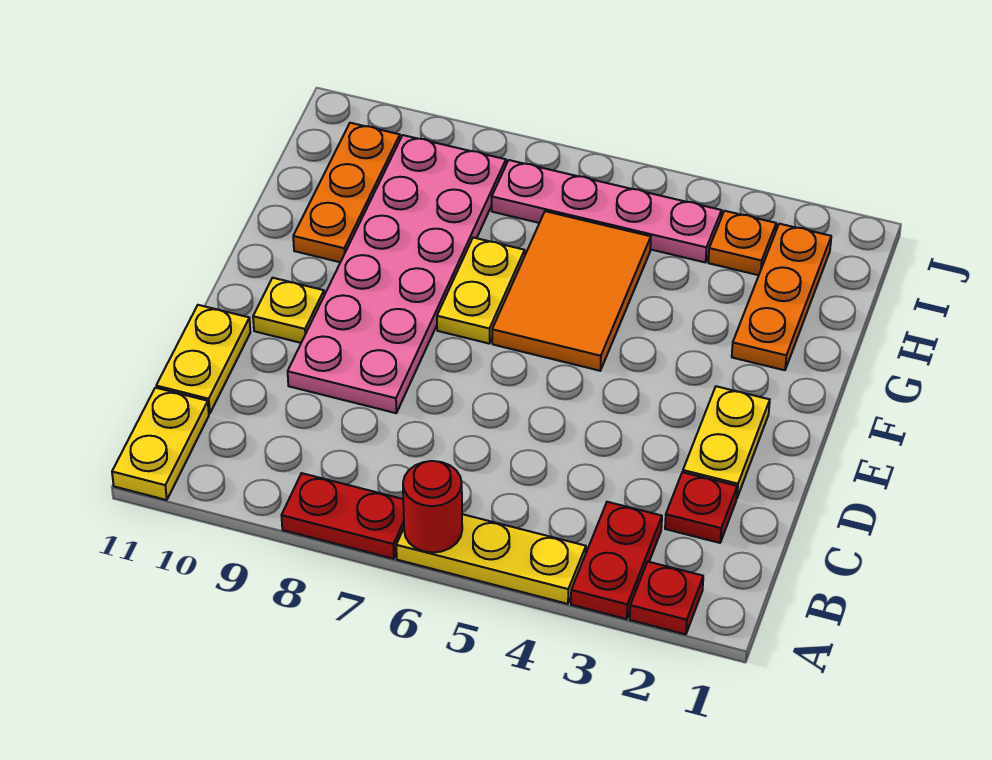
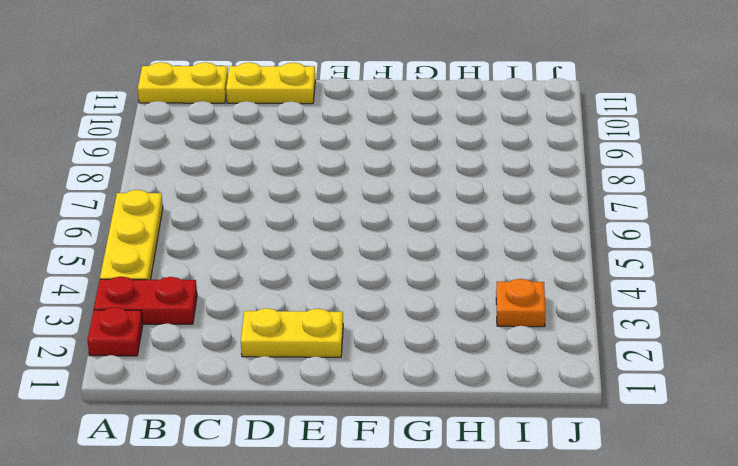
none -> red plate A7:A8 level 1
none -> red plate C2 level 1
none -> pink plate D8:I9 level 1

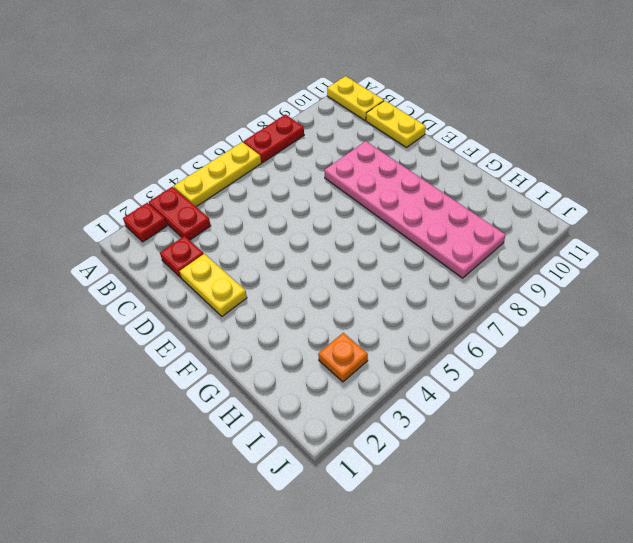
none -> yellow plate E10 level 1
none -> orange tile F5:H6 level 1
none -> yellow plate F7:G7 level 1

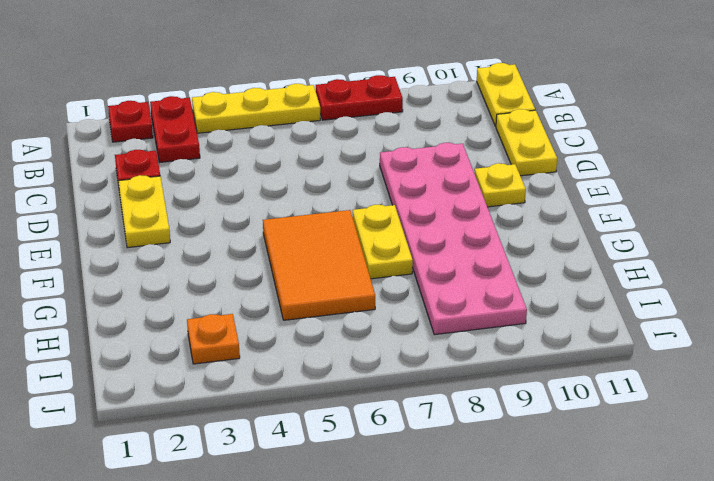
none -> orange plate G2:I2 level 1
none -> orange plate G10:I10 level 1
none -> pink plate I4:I7 level 1

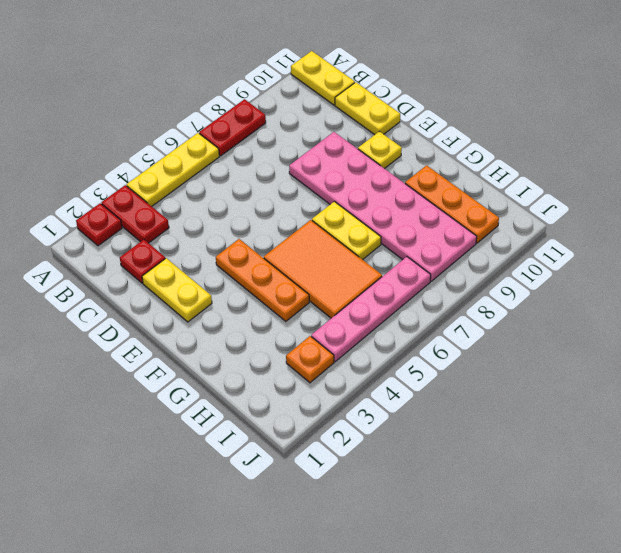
orange plate E4:G4 level 1 -> orange plate G2:I2 level 1
none -> red round brick A6 level 2

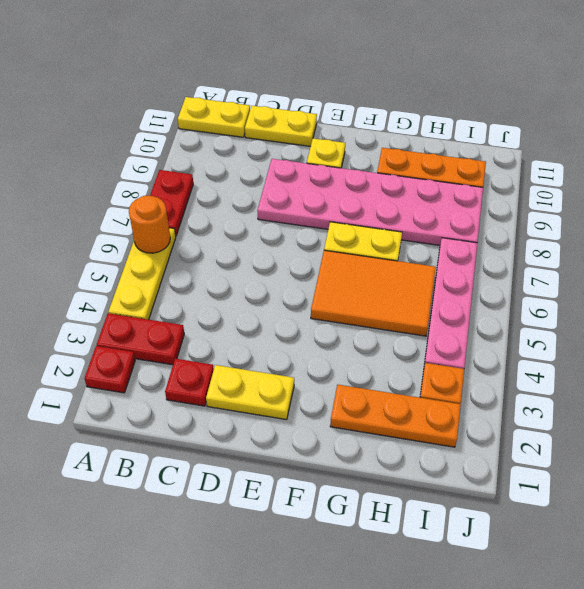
orange round brick A6 level 2 -> red round brick A6 level 2

